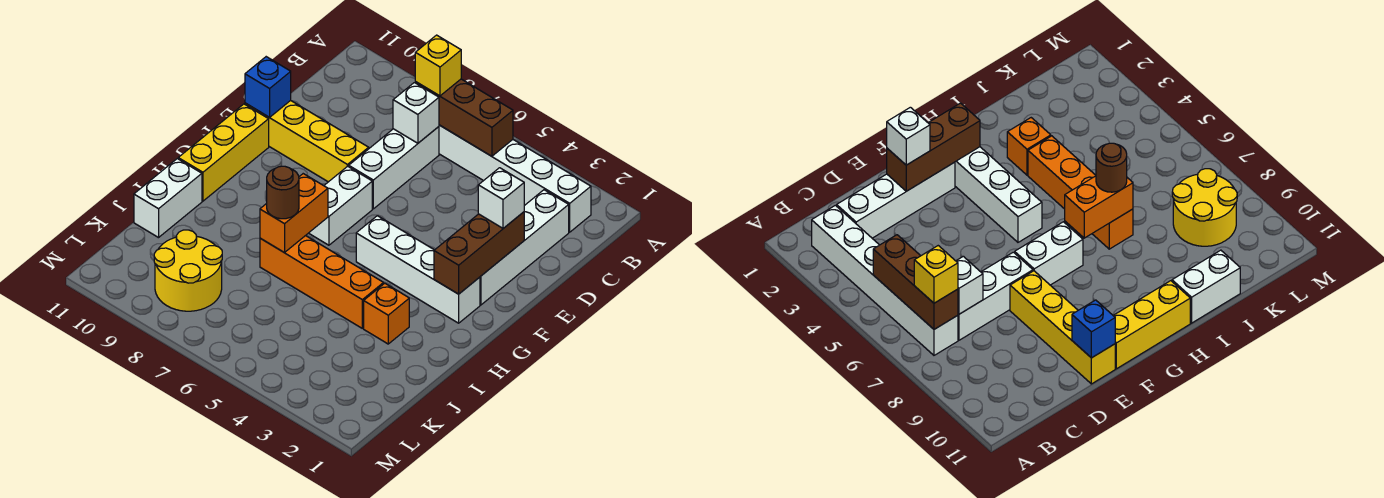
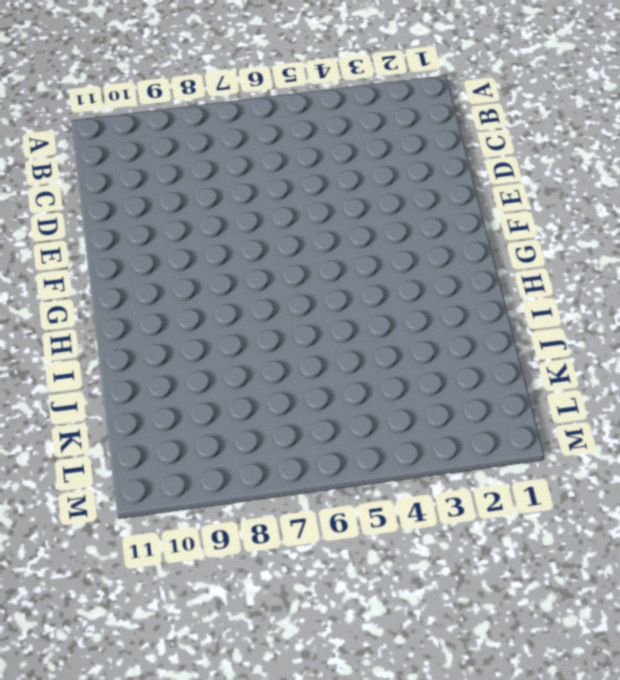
none -> white brick B2:B7 level 1
none -> white brick C2:F2 level 1
none -> white brick C7:E7 level 1

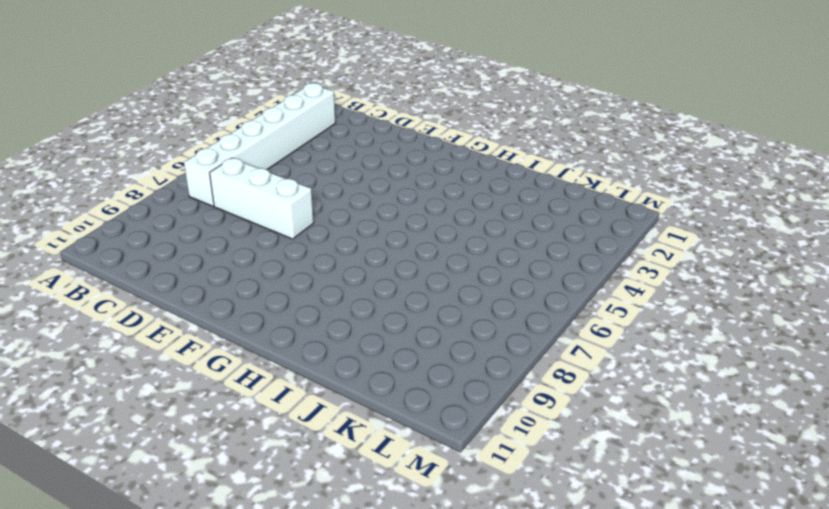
none -> white brick C2:F2 level 1
none -> yellow brick E8:E11 level 1
none -> white brick F7:G7 level 1

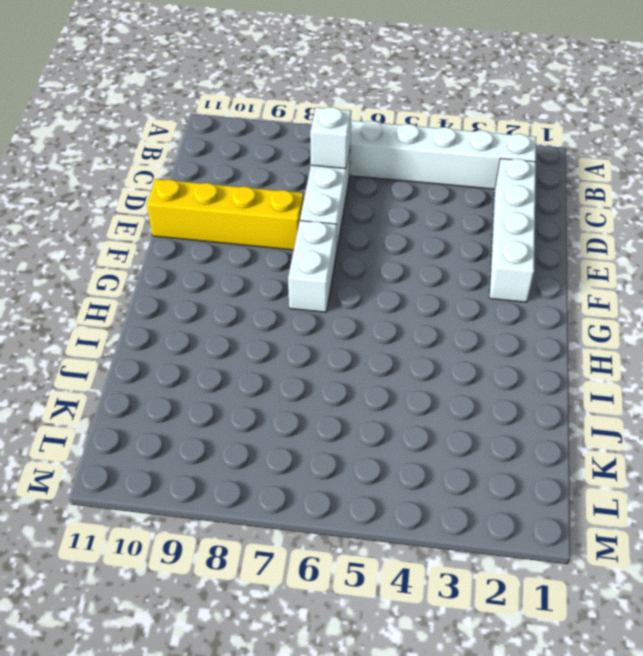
none -> yellow brick F11:H11 level 1
none -> white brick G2:G5 level 1
none -> orange brick I3 level 1

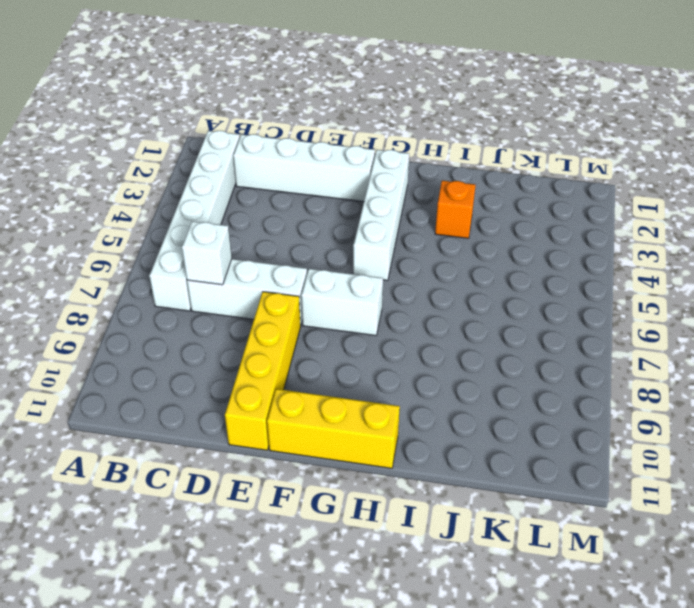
none -> orange brick I4:I7 level 1
none -> white brick I11:J11 level 1
none -> yellow round brick K8:L9 level 1

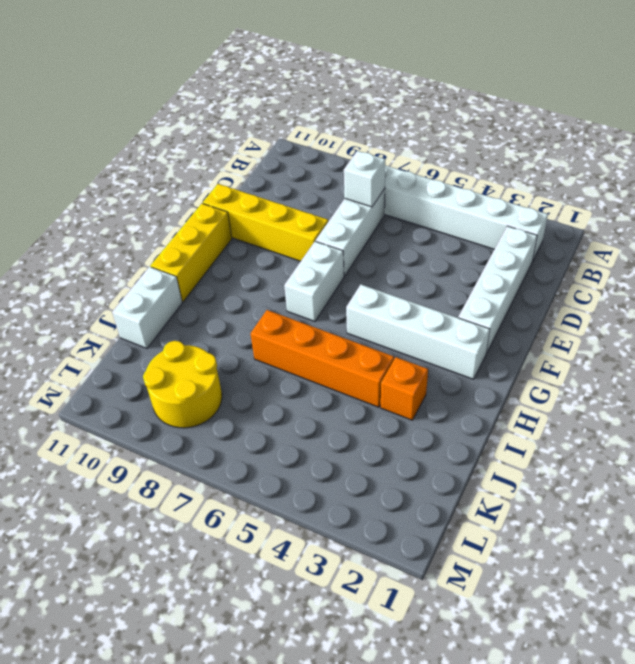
none -> brown brick B5:B7 level 2
none -> brown brick E2:G2 level 2
none -> blue brick E11 level 2

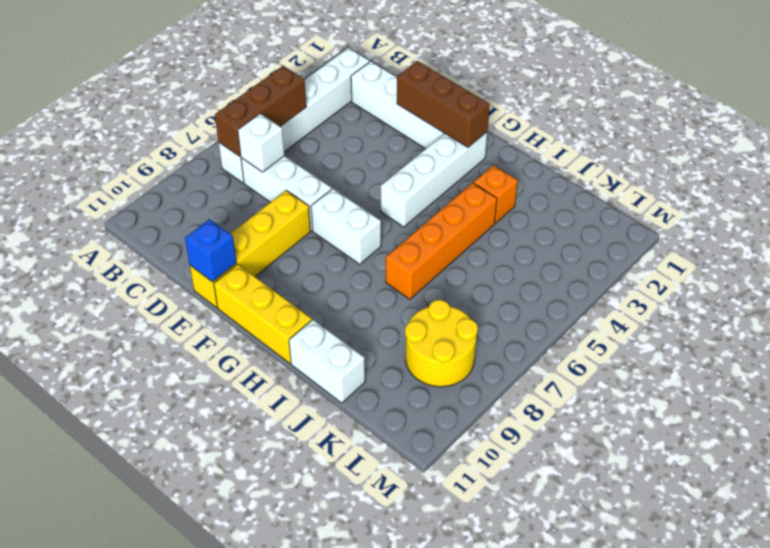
none -> orange brick H7:I7 level 2
none -> yellow brick B7 level 3
none -> white brick E2 level 3

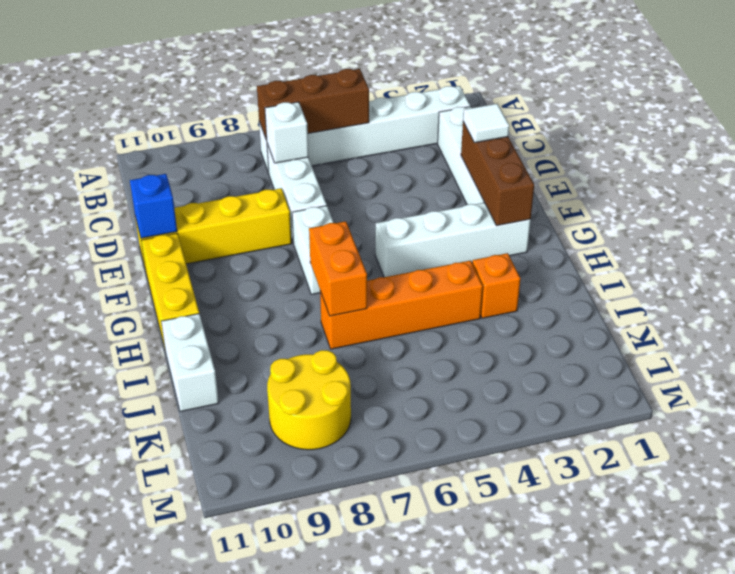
white tile E2 level 3 -> white brick E2 level 3
none -> yellow brick B7 level 3
none -> brown round brick I7 level 3

